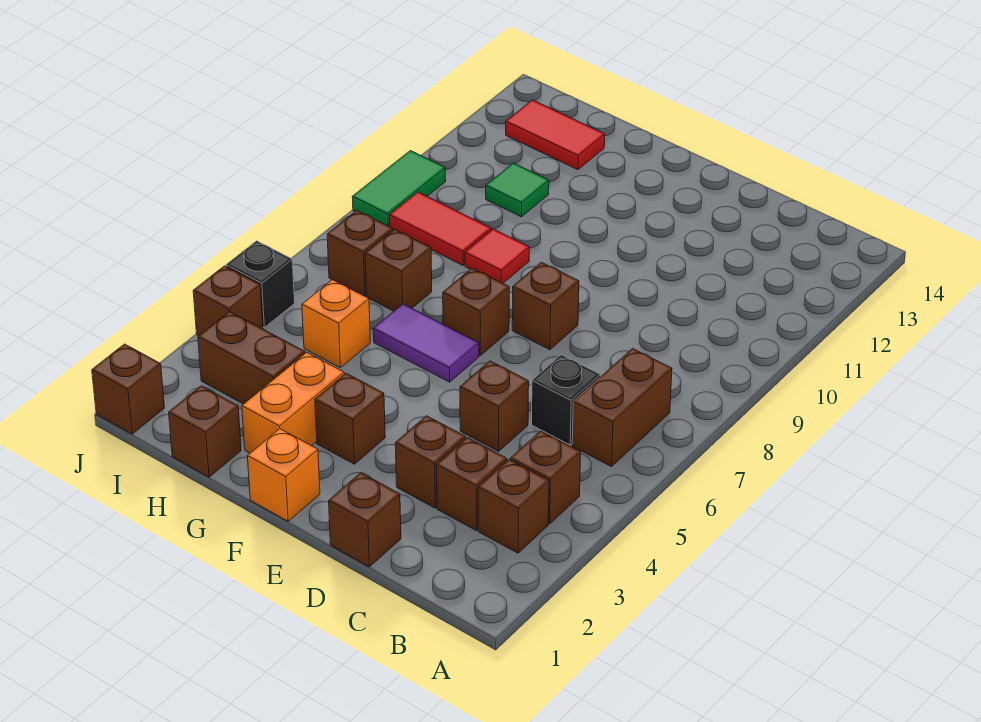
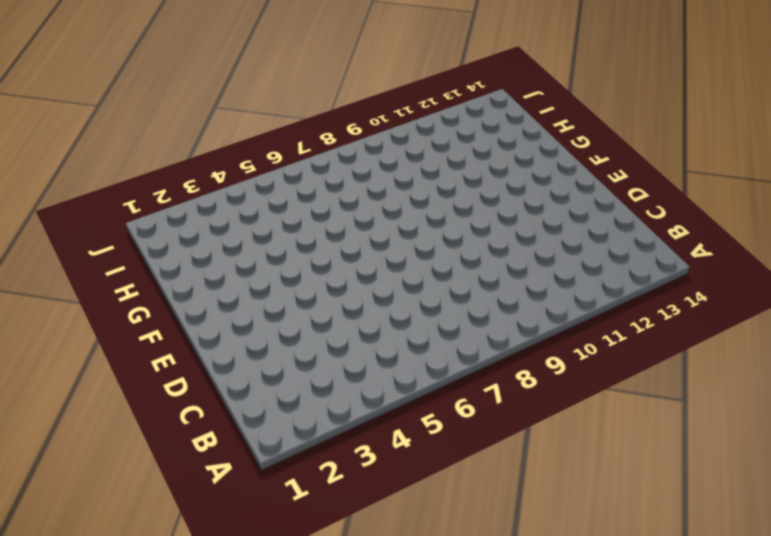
none -> brown brick B3 level 1
none -> brown brick B4 level 1
none -> brown brick B6:B7 level 1

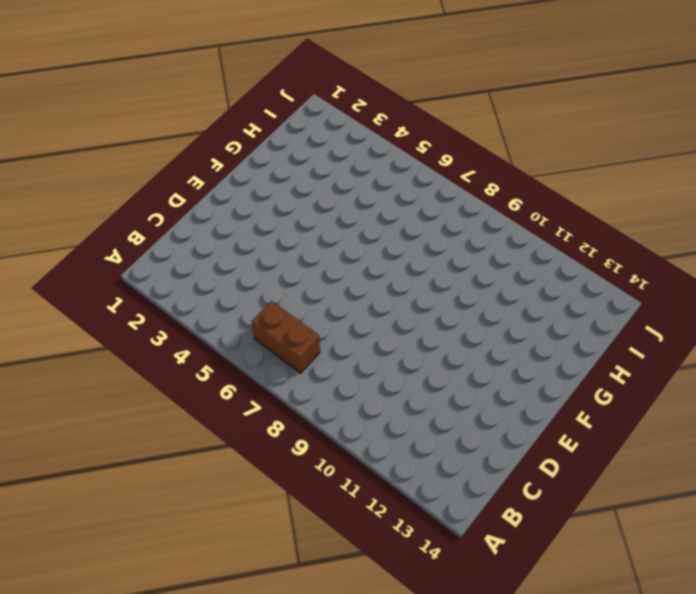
none -> brown brick B3 level 1
none -> brown brick B4 level 1
none -> brown brick C3 level 1

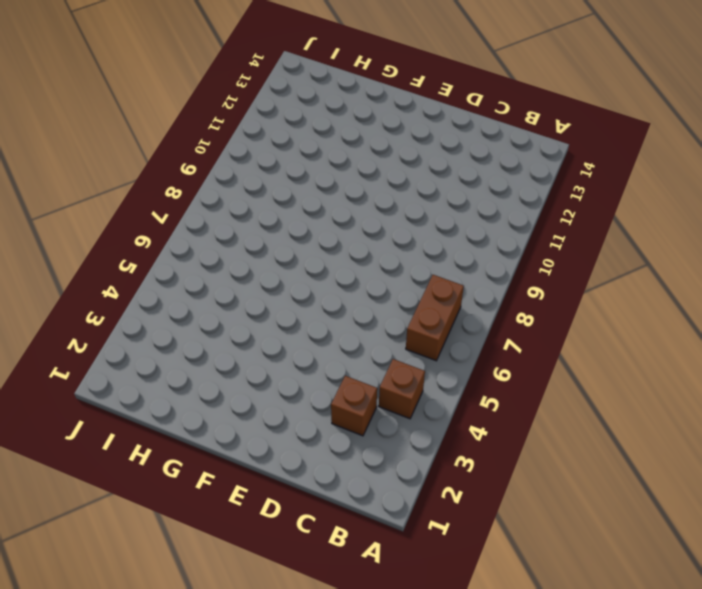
none -> brown brick B3 level 1
none -> black brick C6 level 1
none -> brown brick D1 level 1

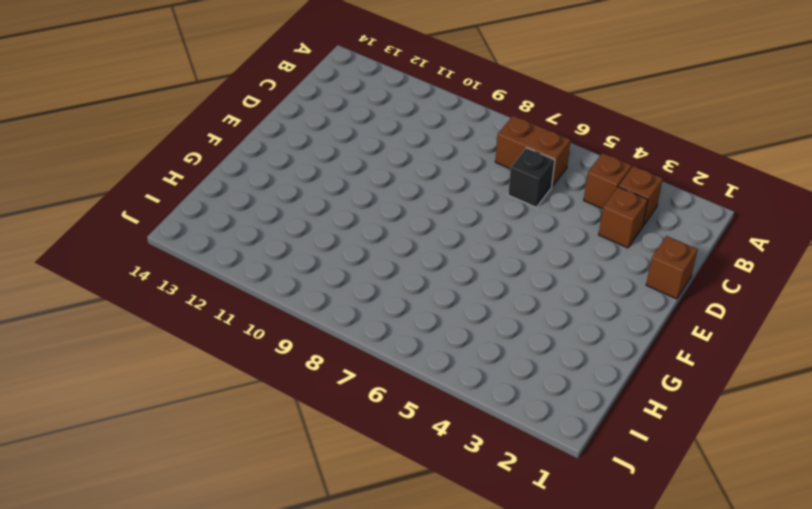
none -> brown brick D3 level 1
none -> brown brick D5 level 1
none -> brown brick E8 level 1

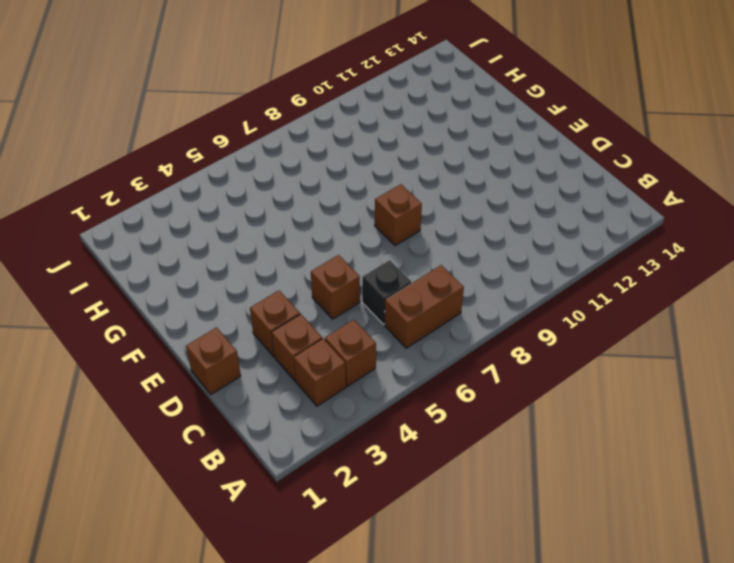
none -> orange brick F1 level 1
none -> brown brick F3 level 1
none -> purple tile F6:G6 level 1

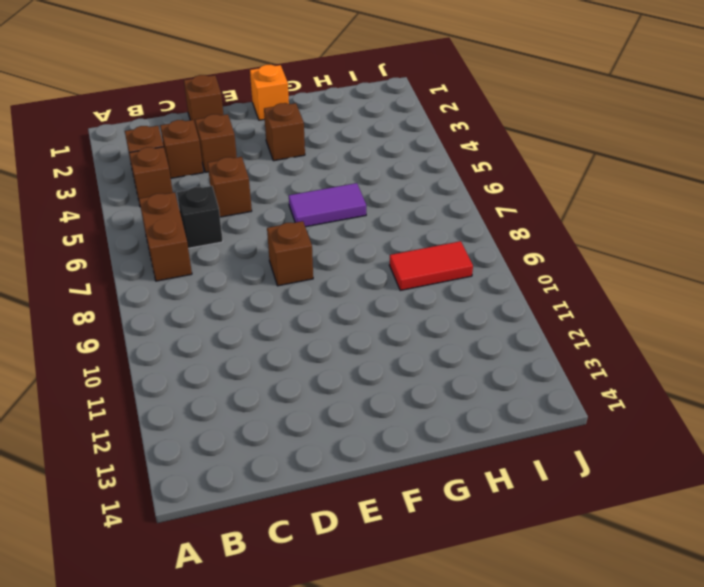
none -> brown brick F7 level 1
none -> orange brick G2:G3 level 1
none -> red tile G9 level 1

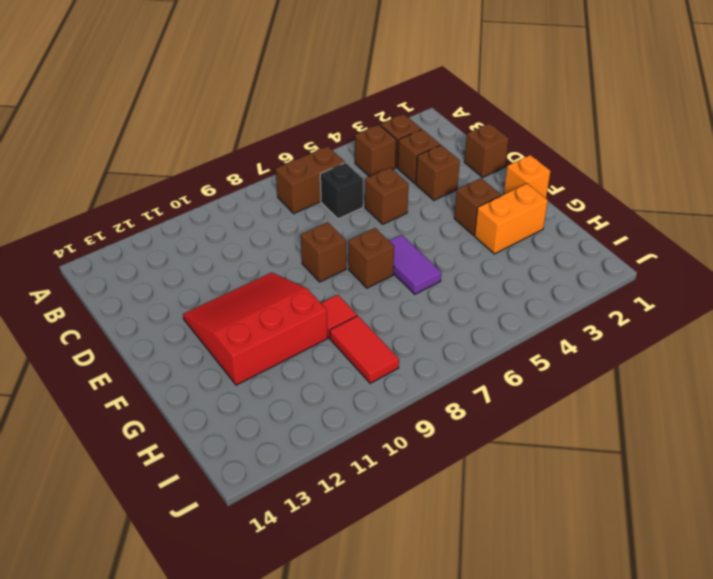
red slope E10:G12 level 1 top G -> none
none -> brown brick H1 level 1
none -> brown brick H3:I3 level 1
none -> orange brick H5 level 1

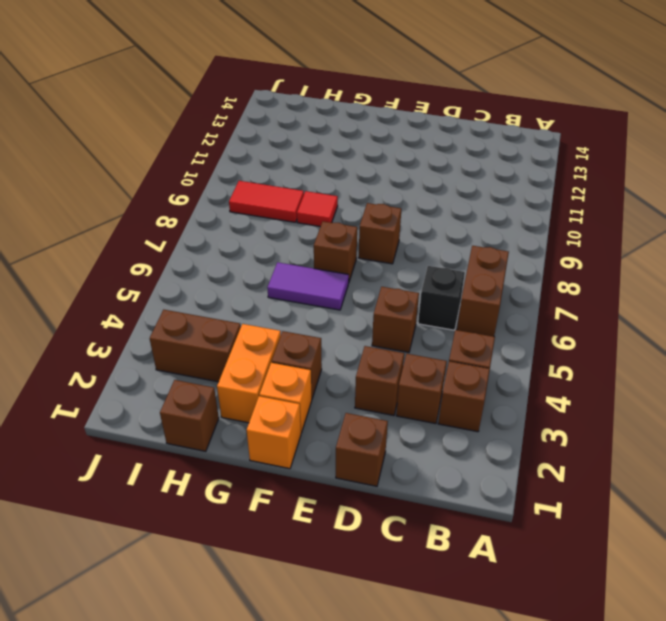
orange brick F2 level 1 -> orange brick H5 level 1
none -> brown brick H7 level 1
none -> green tile H11 level 1
none -> red tile H13:I13 level 1

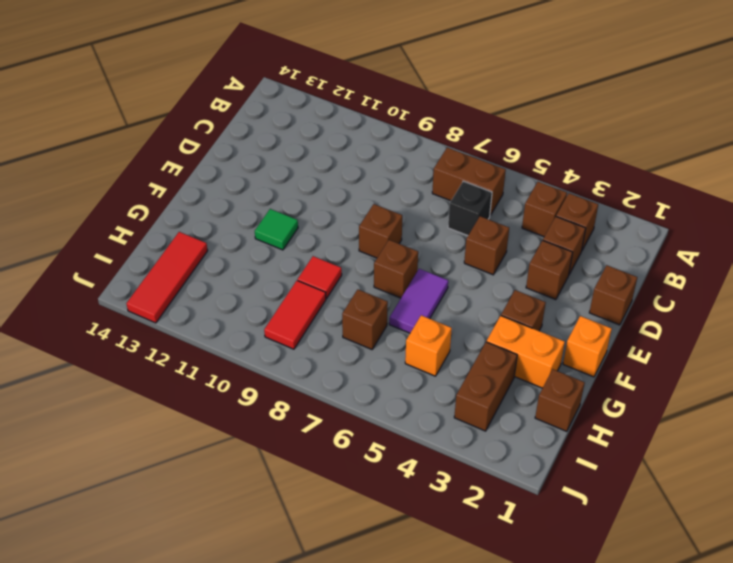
green tile F11 level 1 -> green tile H11 level 1
red tile H13:J13 level 1 -> red tile H13:I13 level 1
none -> brown brick I7 level 1
none -> brown brick J1 level 1
none -> brown brick J4 level 1

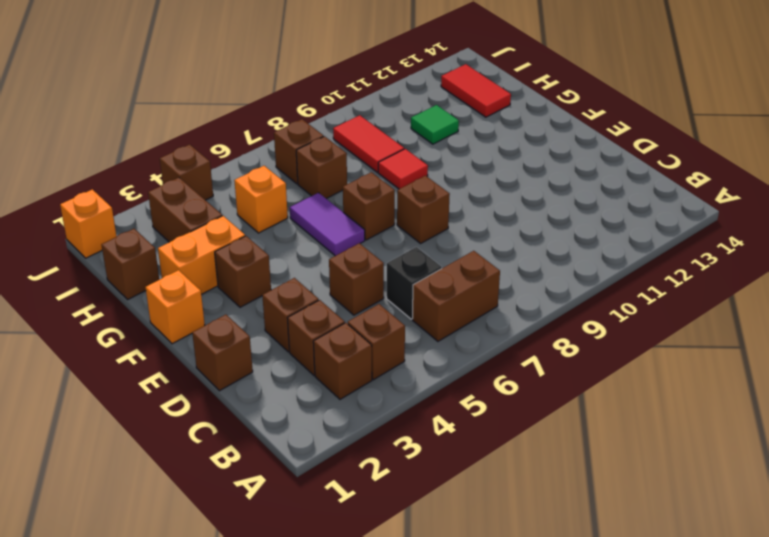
orange brick J1 level 1 -> brown brick J1 level 1
none -> black brick J5 level 1
none -> green tile J9:J10 level 1

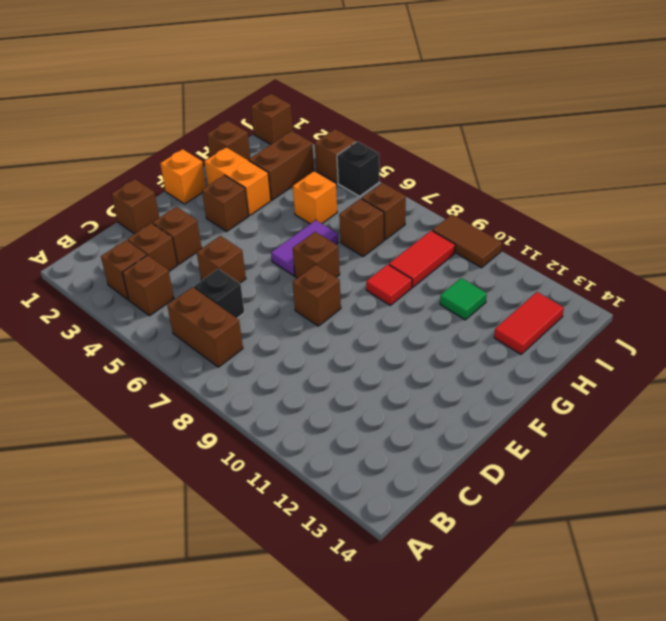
brown tile J9:J10 level 1 -> green tile J9:J10 level 1

